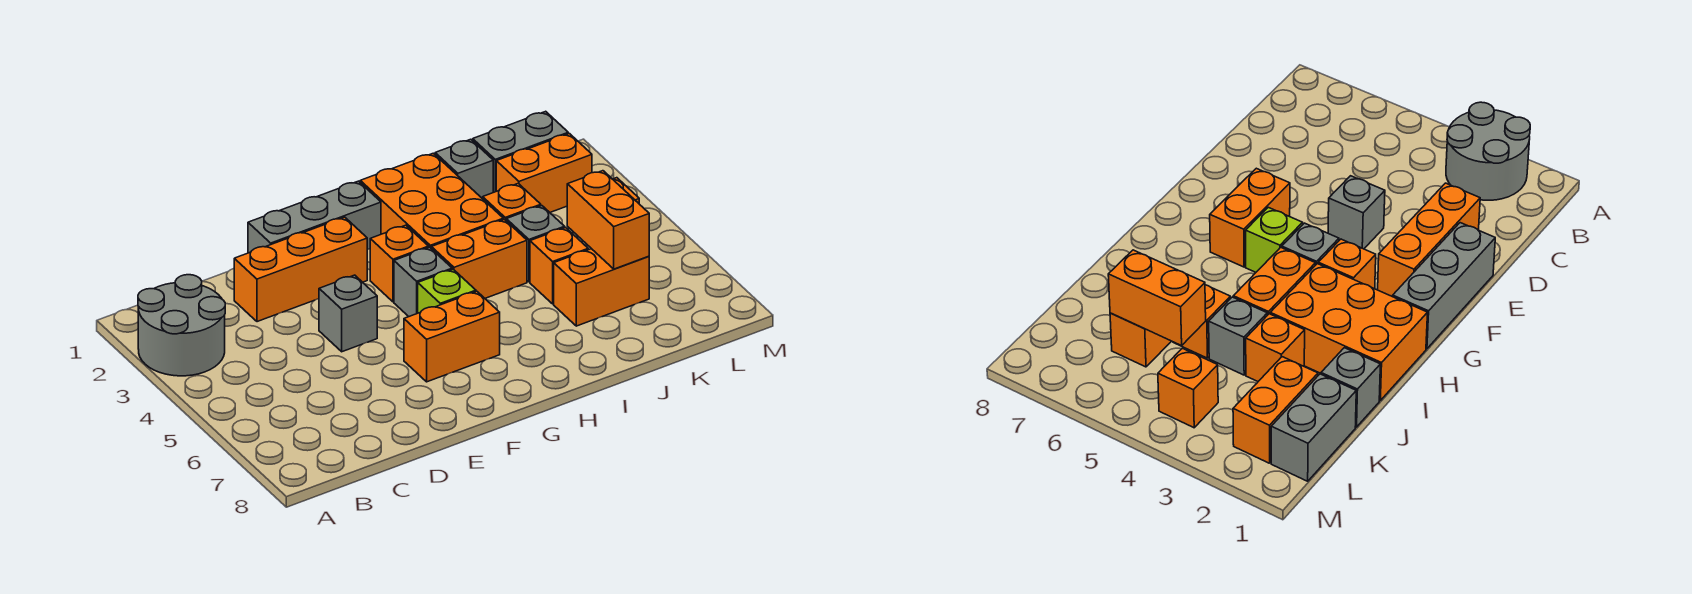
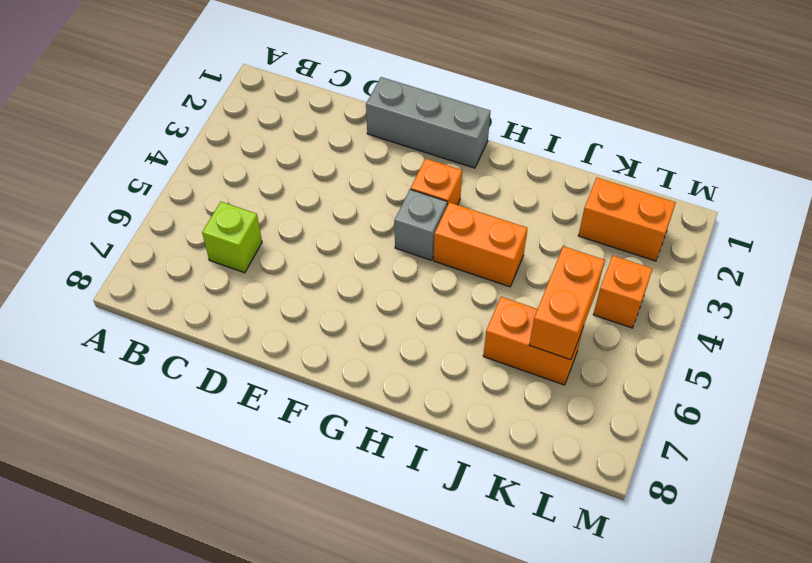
lime brick C6 level 1 -> lime brick G5 level 1
none -> grey round brick A2:B3 level 1
none -> orange brick D2:F2 level 1
none -> grey brick E4 level 1

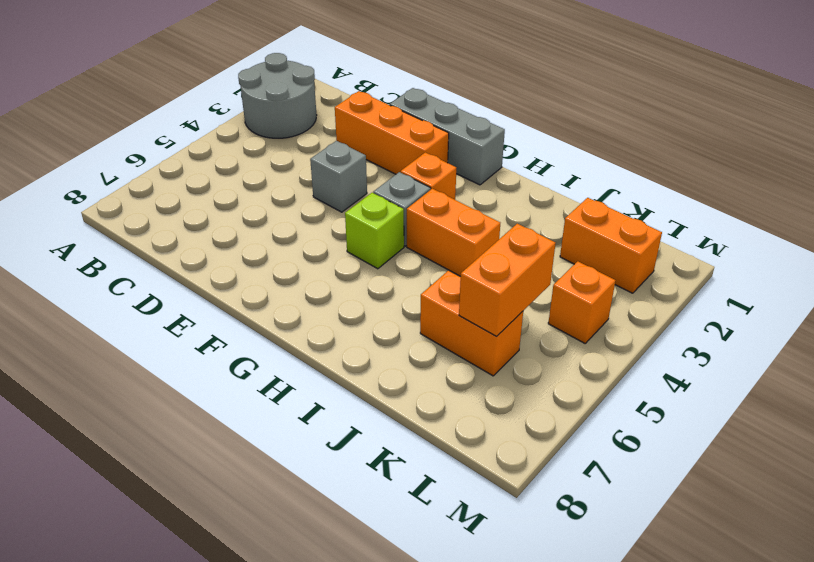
none -> orange brick F6:G6 level 1
none -> orange brick H1:I3 level 1
none -> grey brick J1 level 1

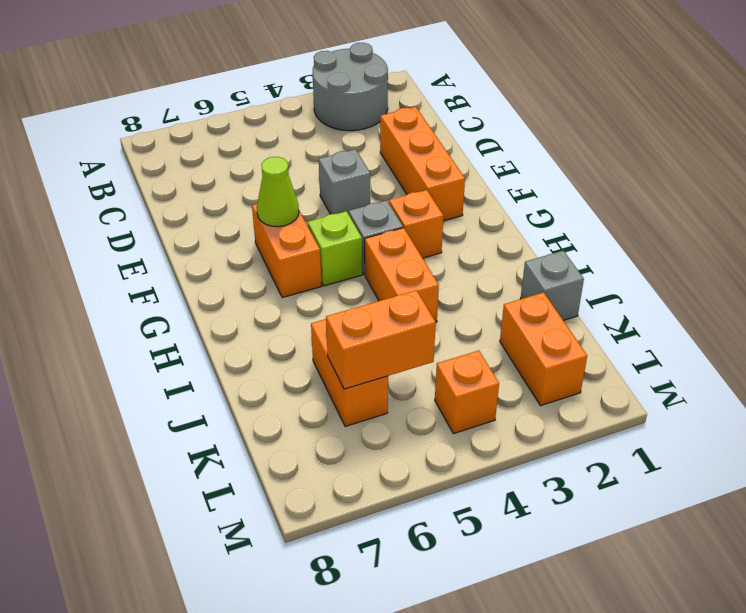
lime cone F6 level 2 -> none
none -> grey brick E1:G1 level 1
none -> orange brick H1:I3 level 1
none -> orange brick J3 level 1

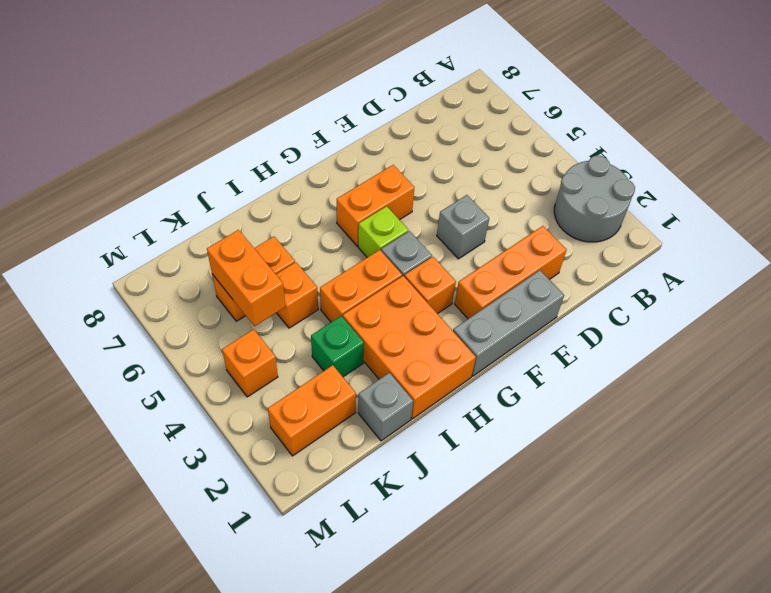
green brick J3 level 1 -> orange brick J3 level 1
none -> grey brick J4 level 1
none -> grey brick K1:L1 level 1

